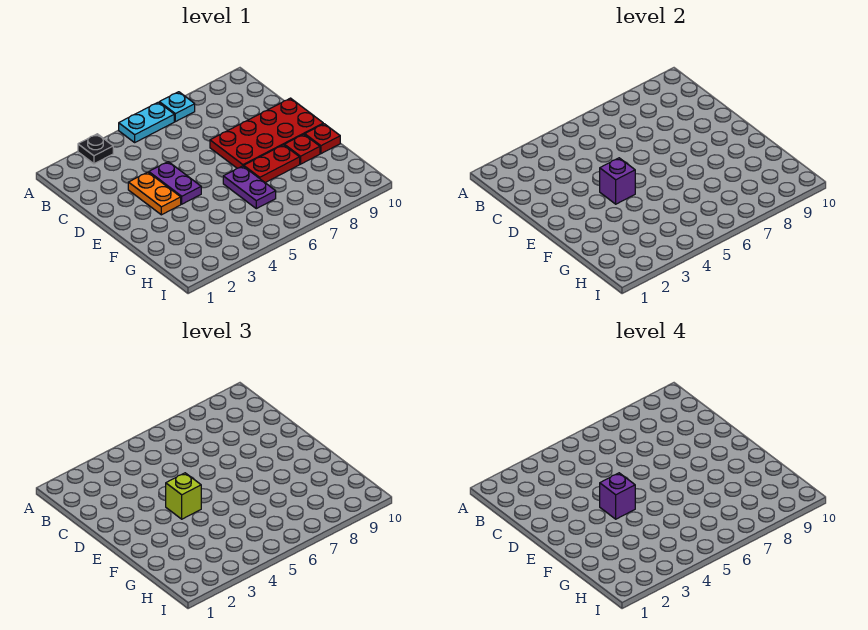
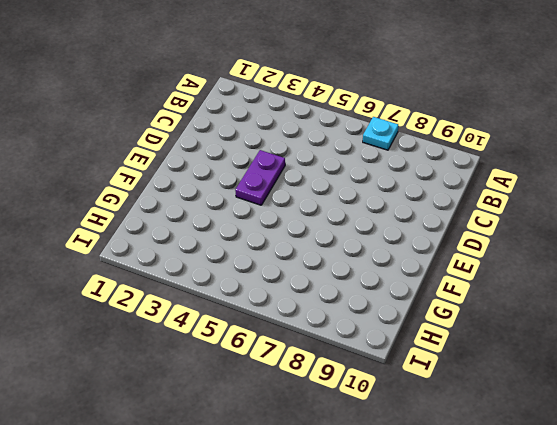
none -> black plate A3 level 1
none -> cyan plate A5:A6 level 1
none -> orange plate D3:E3 level 1

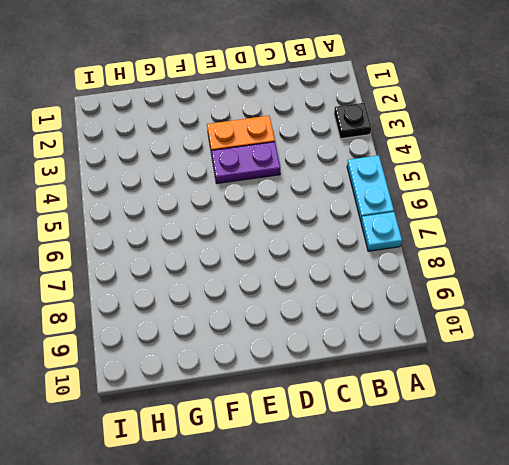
none -> red plate D7:E10 level 1
none -> purple plate F6:G6 level 1
none -> red plate F7:F8 level 1

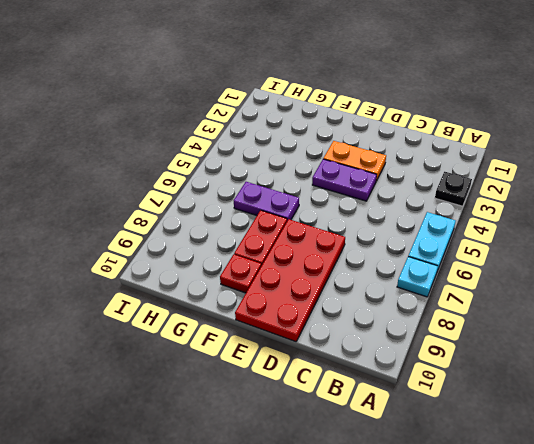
none -> red plate F10 level 1
none -> purple brick E4 level 2
none -> lime brick E4 level 3

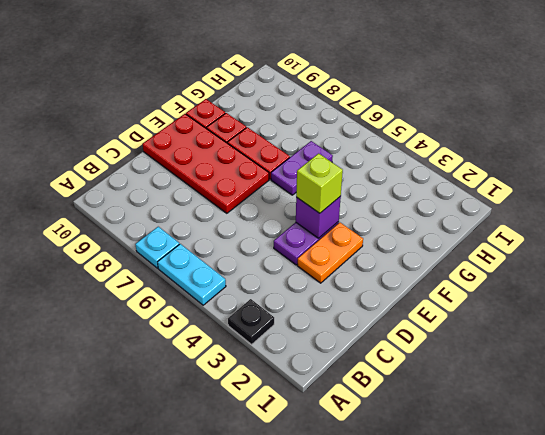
none -> purple brick E4 level 4

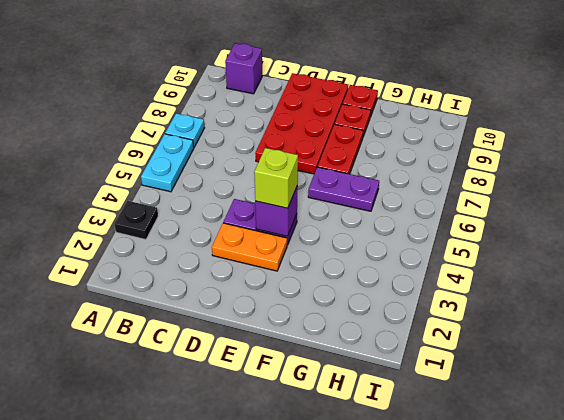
purple brick B10 level 1 -> purple brick E4 level 4

